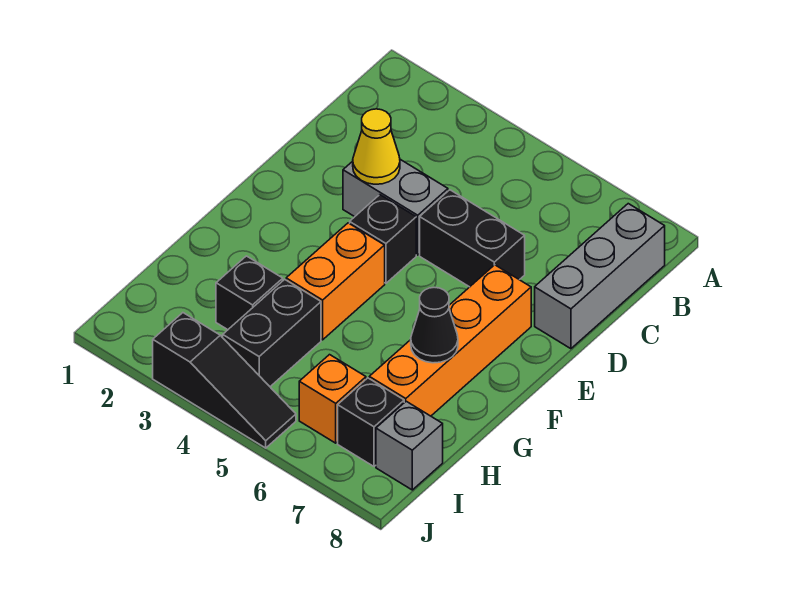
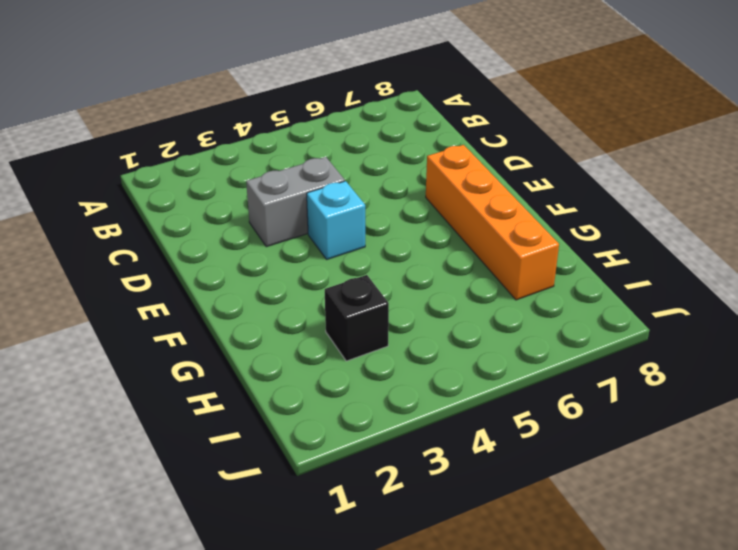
cyan brick E4 level 1 -> black brick E4 level 1
none -> grey brick B8:D8 level 1
none -> black brick D5:D6 level 1
none -> orange brick F4:G4 level 1

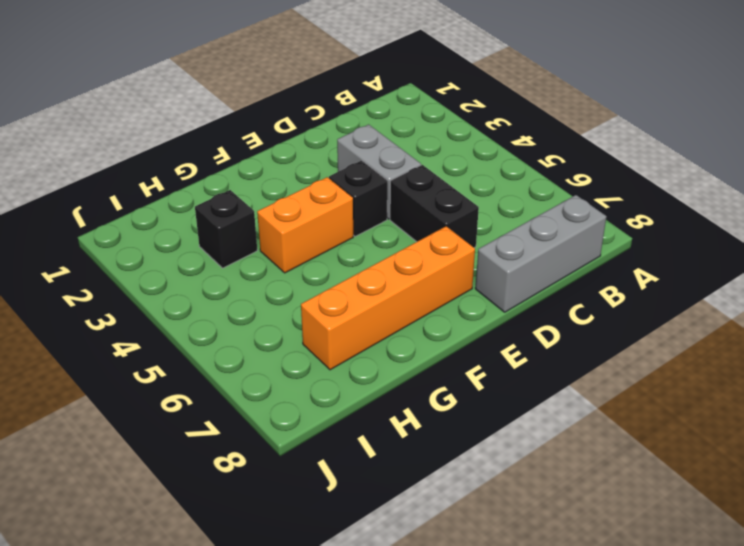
none -> black brick H4:I4 level 1
none -> orange brick I6 level 1
none -> black brick I7 level 1

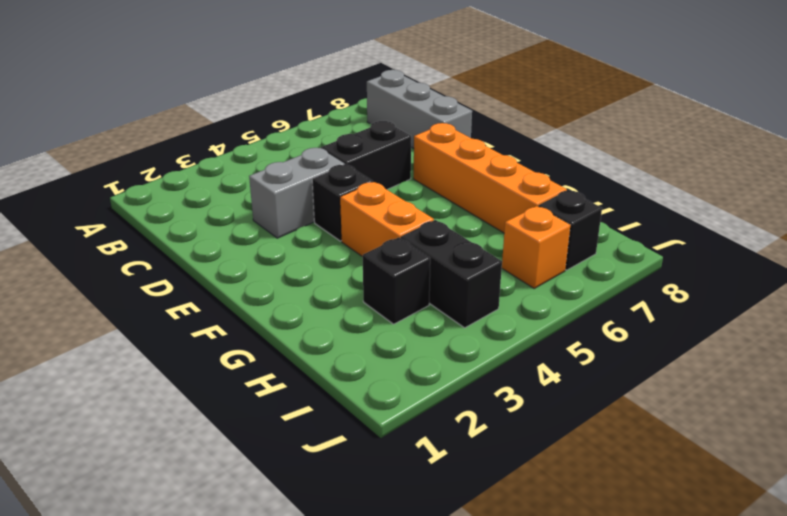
none -> grey brick I8 level 1
none -> black slope J3:J5 level 1 top 3
none -> yellow cone D3 level 2

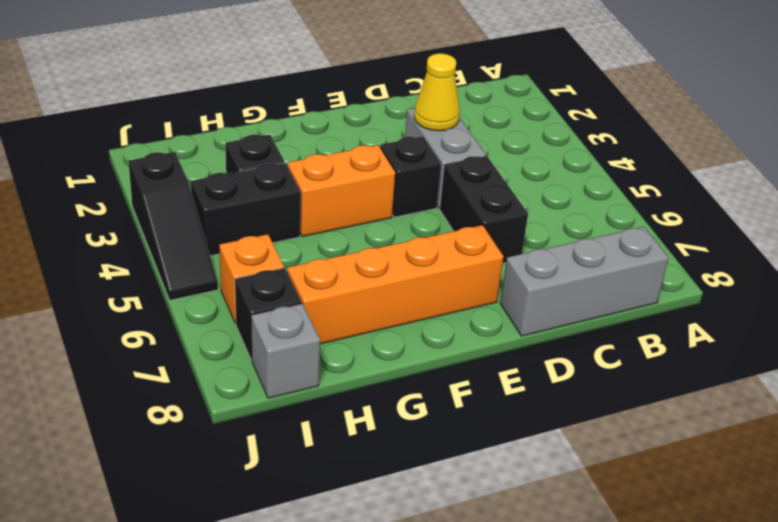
none -> black cone G7 level 2

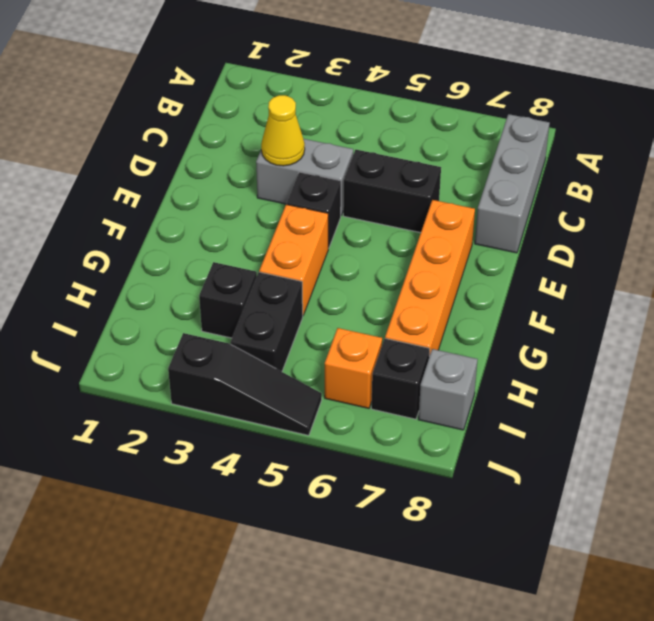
none -> black cone G7 level 2

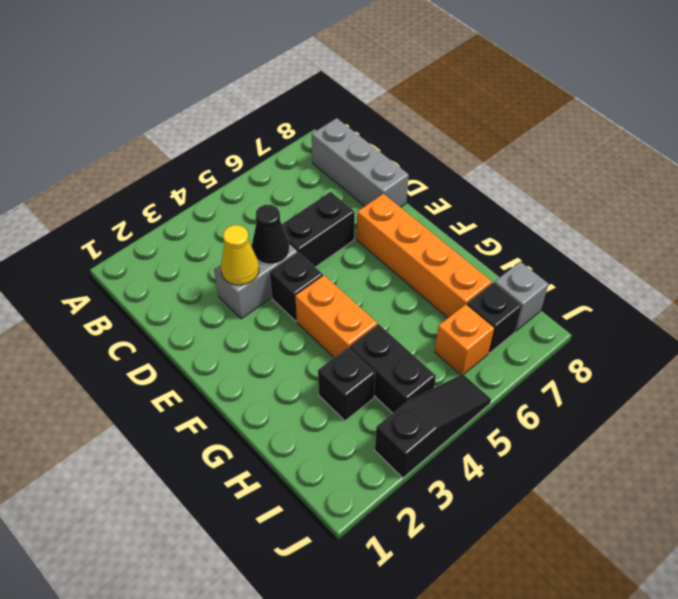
black cone D4 level 2 -> black cone G7 level 2

